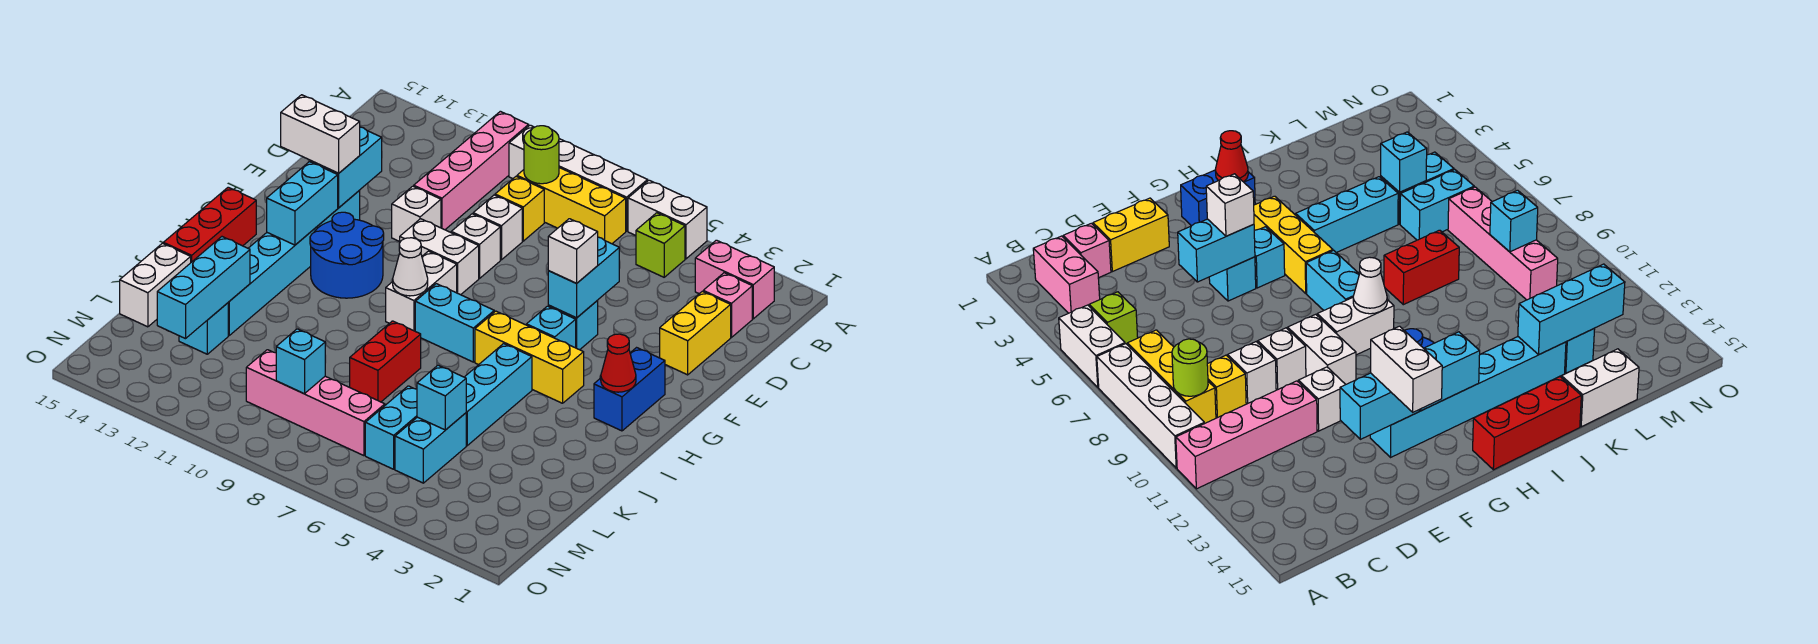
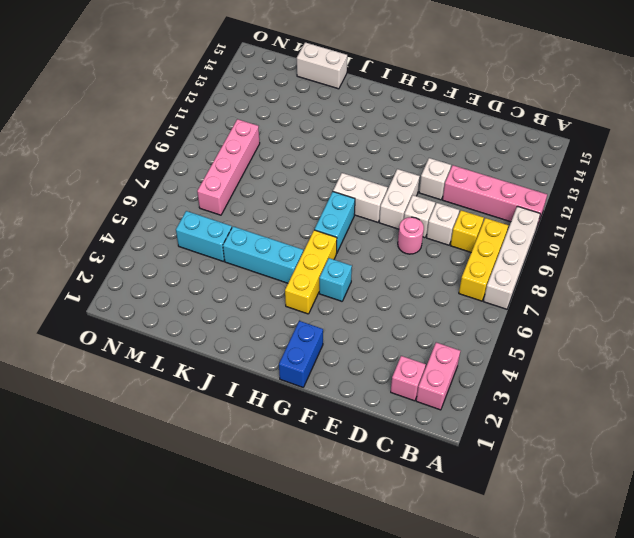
pink round brick E8 level 1 -> none
blue brick G1:G2 level 1 -> blue brick G2:H2 level 1
none -> white brick A5:A6 level 1
none -> lime brick B5 level 1
none -> yellow brick D2:E2 level 1
none -> cyan brick F5 level 1

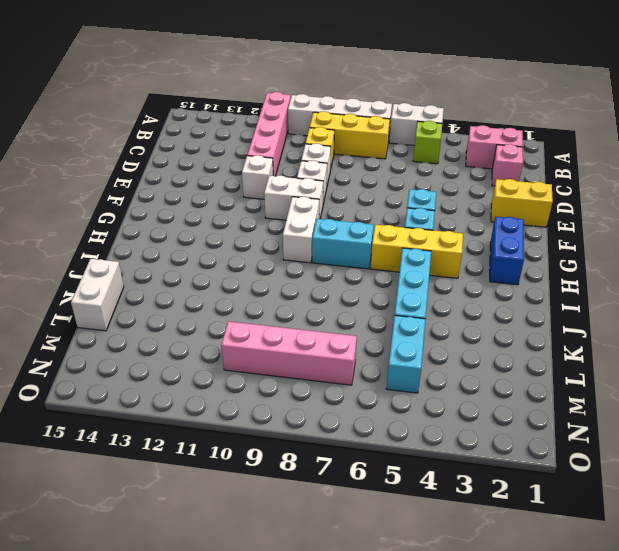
yellow brick E1:E2 level 1 -> yellow brick D2:E2 level 1
none -> cyan brick F13:K13 level 1
none -> blue round brick G11:H12 level 1
none -> red brick H15:J15 level 1
none -> red brick J8:K8 level 1

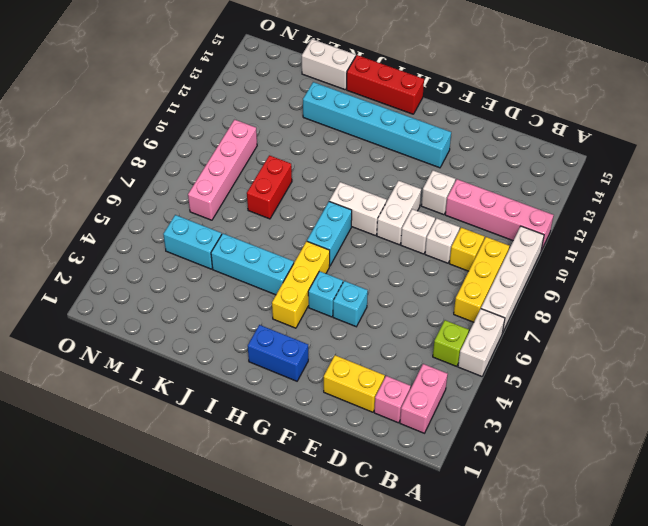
red brick K8:K9 level 1 -> red brick J8:K8 level 1
none -> blue round brick G11:H12 level 1
none -> cyan brick L6:M6 level 1
none -> cyan brick L13 level 1
none -> lime round brick B9 level 2

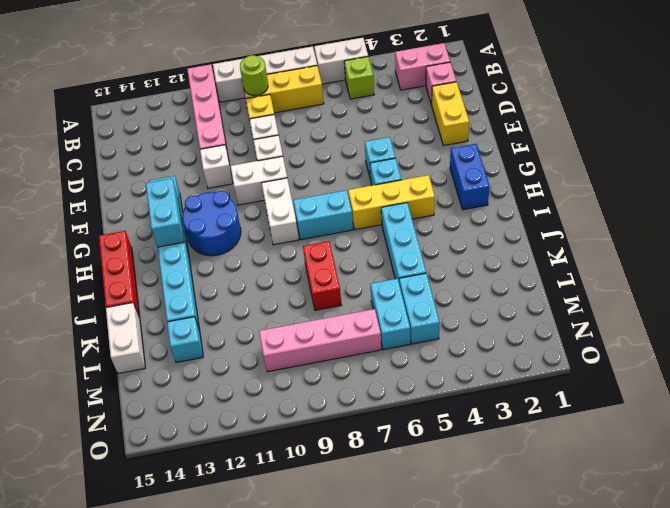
none -> cyan brick E5:F5 level 2
none -> cyan brick E13:F13 level 2
none -> red cone H2 level 2
none -> white cone H9 level 2

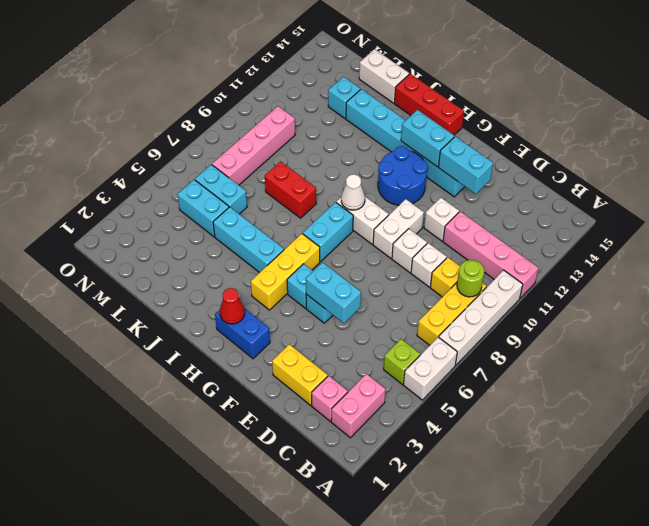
none -> cyan brick K13:M13 level 2
none -> cyan brick L5 level 2
none -> cyan brick M9 level 2
none -> white brick F5 level 3

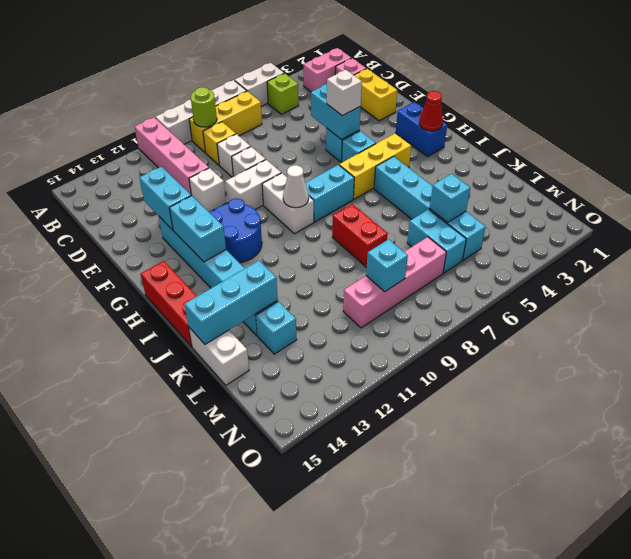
cyan brick K13:K15 level 2 -> cyan brick K13:M13 level 2
none -> white brick F13:F14 level 3

